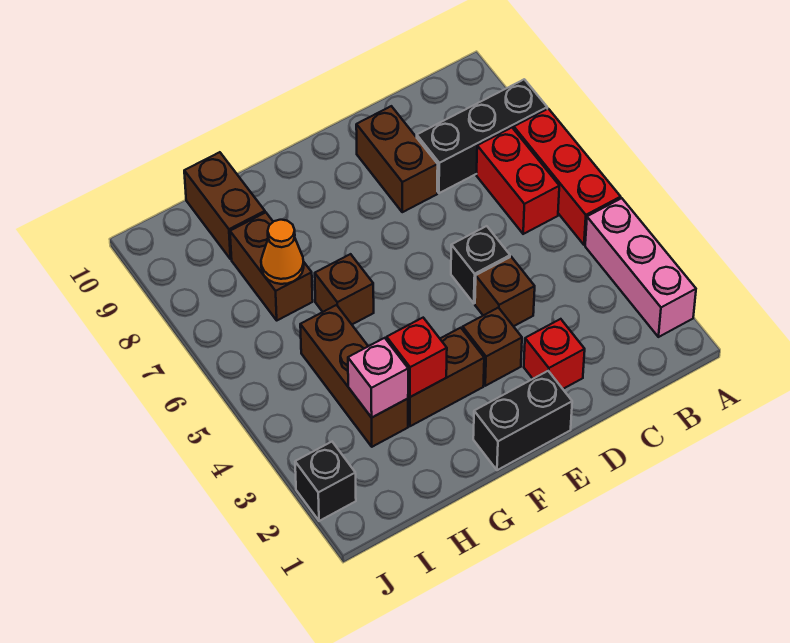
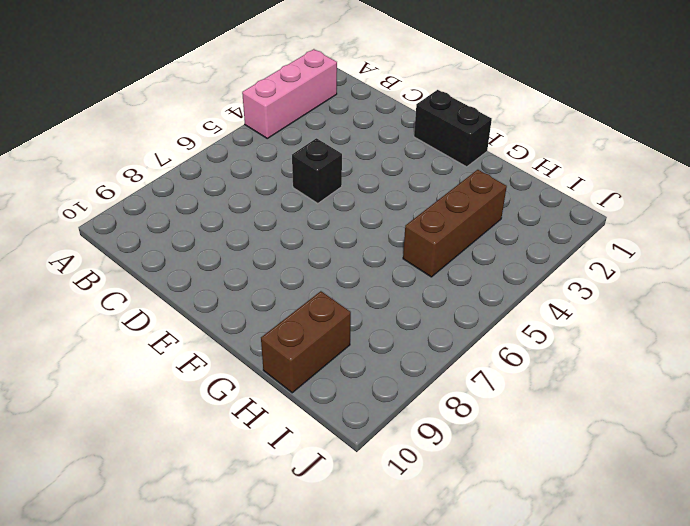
none -> red brick A5:A7 level 1
none -> black brick A8:C8 level 1
none -> red brick B6:B7 level 1

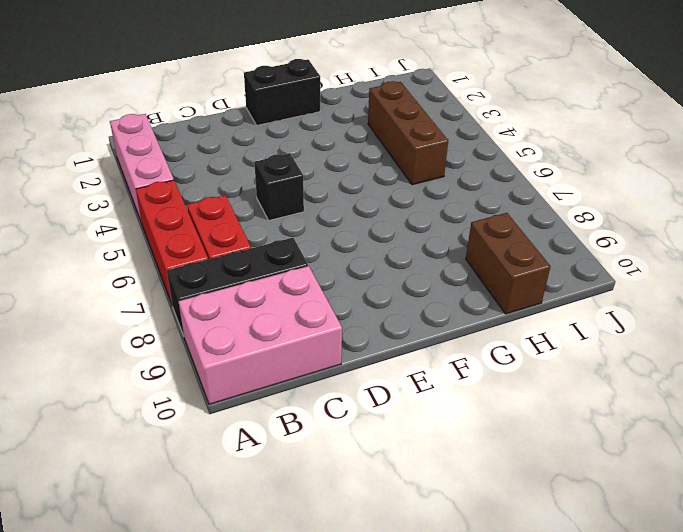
pink brick A9:C10 level 1 -> none
none -> red brick D2 level 1
none -> brown brick D4 level 1
none -> brown brick D8:D9 level 1

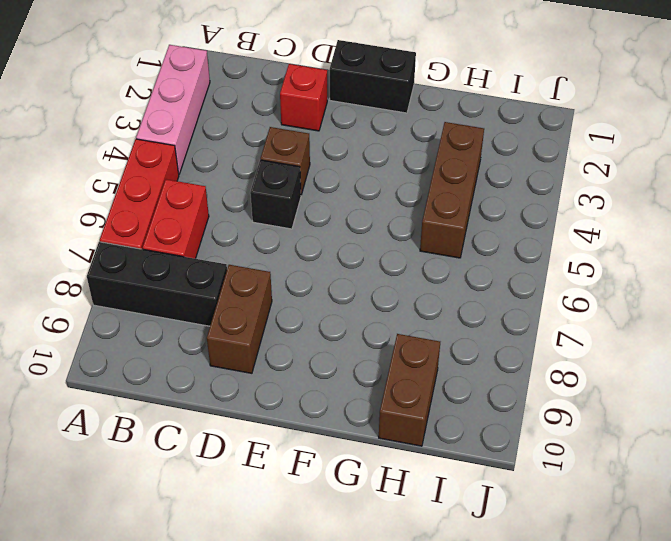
none -> brown brick E3 level 1
none -> brown brick F3:G3 level 1
none -> brown brick G6 level 1

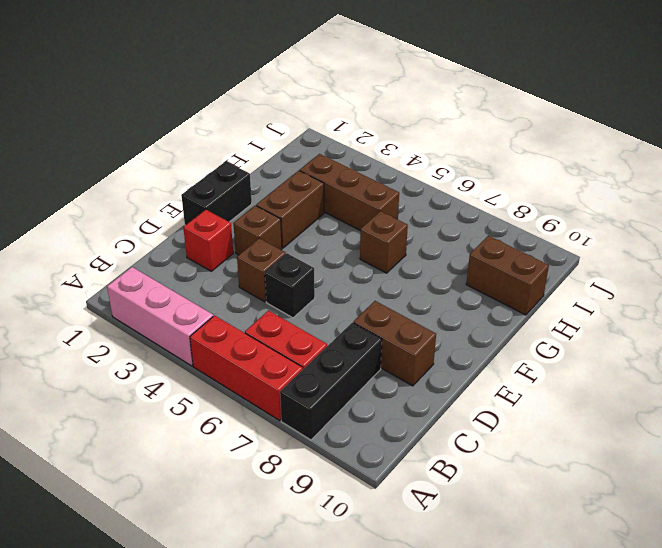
none -> brown brick H7:H8 level 1
none -> black brick J2 level 1
none -> red brick G3 level 2

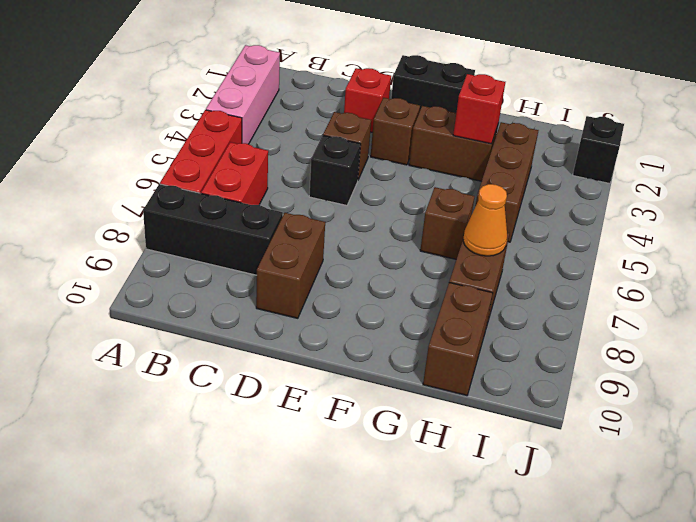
none -> pink brick H3 level 2

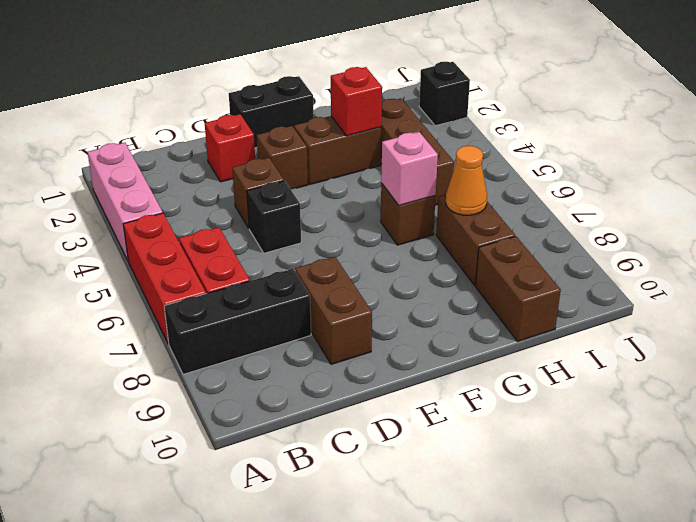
pink brick G6 level 2 -> pink brick H3 level 2

